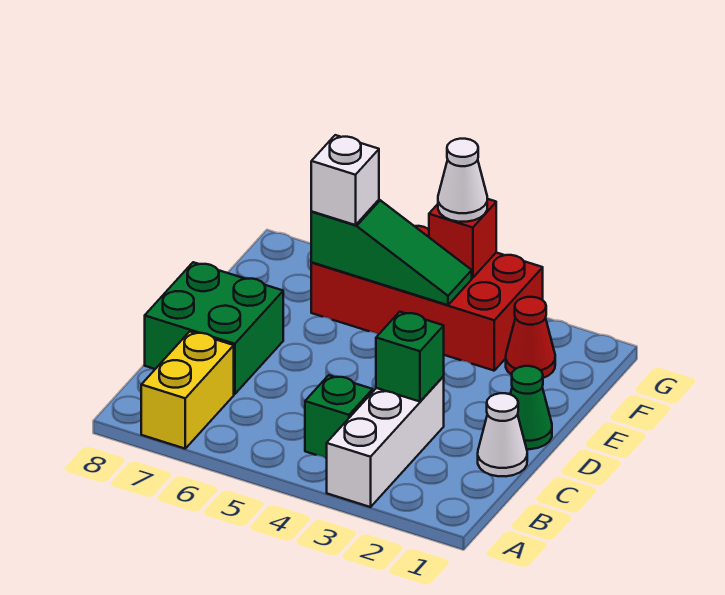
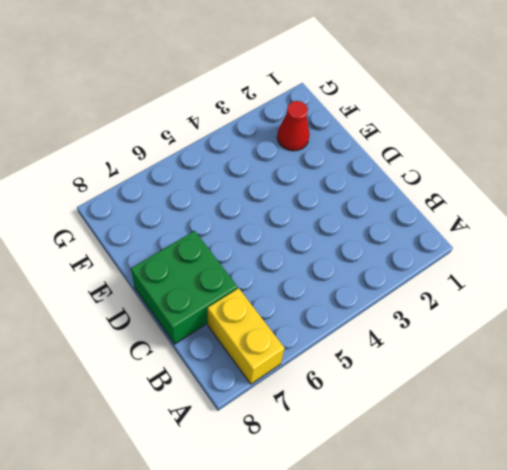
none -> white brick A3:C3 level 1
none -> green brick B4 level 1
none -> white cone C1 level 1

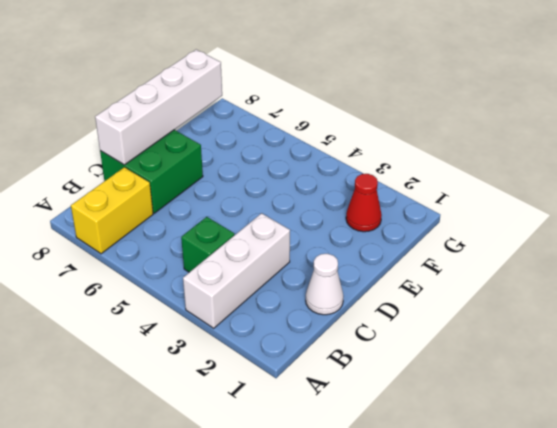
white brick C8:F8 level 2 -> none
none -> green cone D1 level 1
none -> red brick F3:G6 level 1
none -> green brick C3 level 2

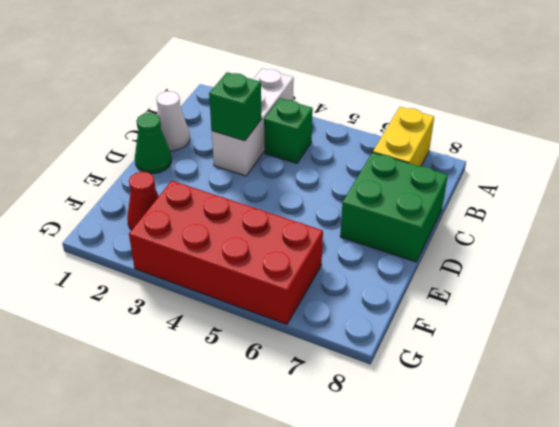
none -> green slope F4:F6 level 2 top 6
none -> red brick G4 level 2
none -> white brick F6 level 3

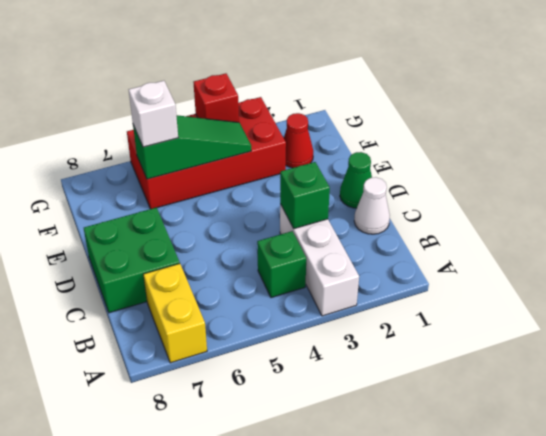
none -> white cone G4 level 3

